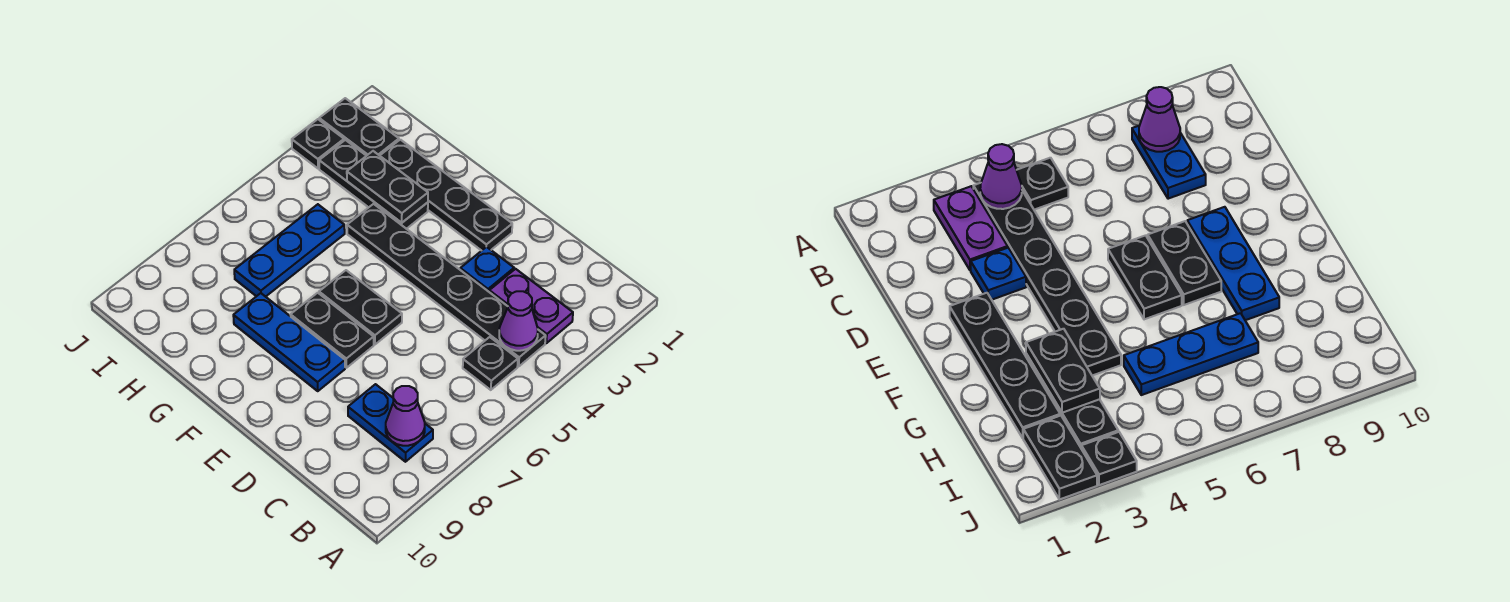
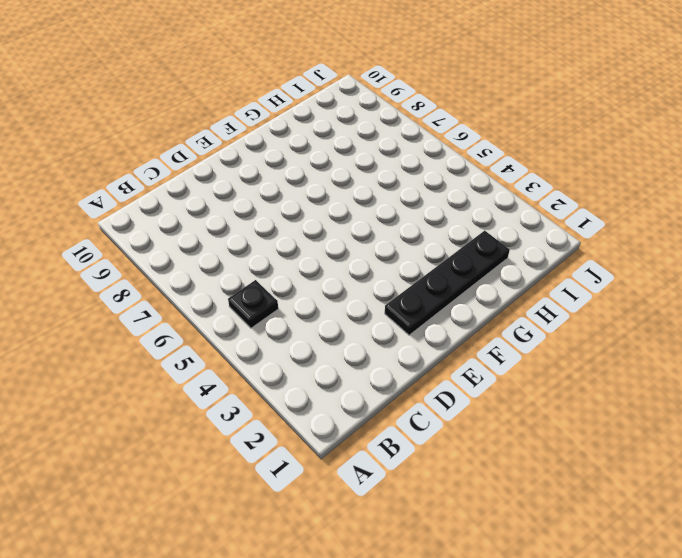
none -> purple plate B3:C3 level 1
none -> black plate B4:G4 level 1
none -> blue plate B8:C8 level 1

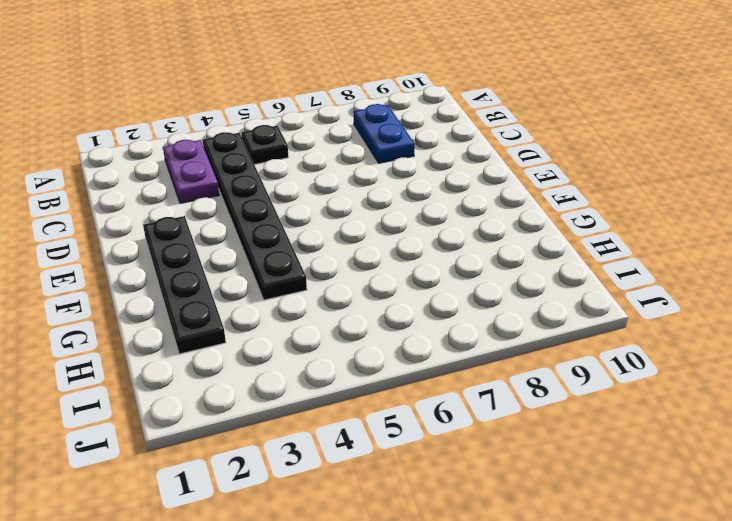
none -> blue plate D3 level 1
none -> black plate E6:F6 level 1
none -> black plate E7:F7 level 1

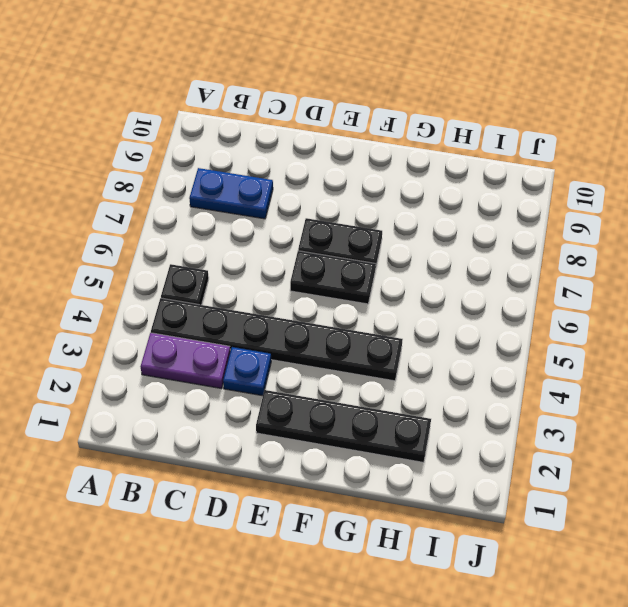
none -> blue plate E8:G8 level 1
none -> black plate G3:I3 level 1
none -> blue plate H5:H7 level 1

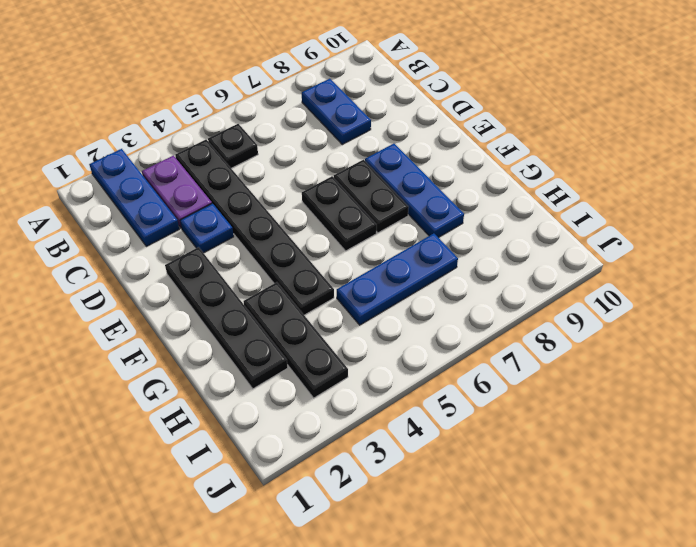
blue plate A2:C2 level 1 -> none
none -> black plate I2:J2 level 1
none -> black plate J3 level 1
none -> purple cone B4 level 2

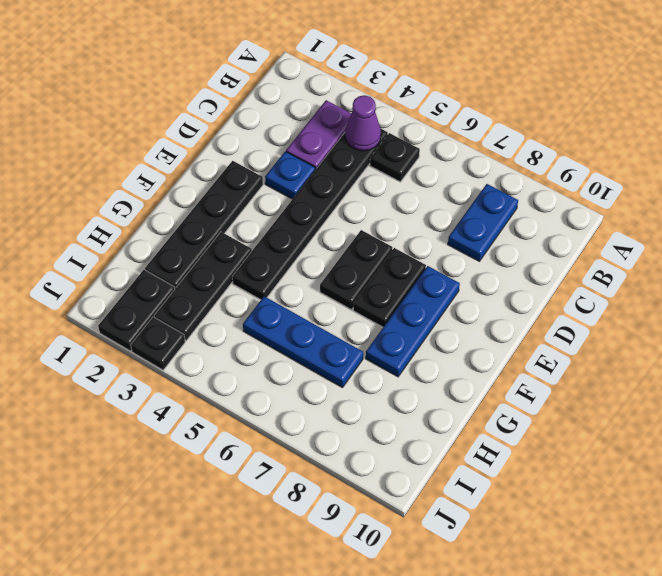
none -> purple cone B8 level 2
none -> black plate G3:H3 level 2

